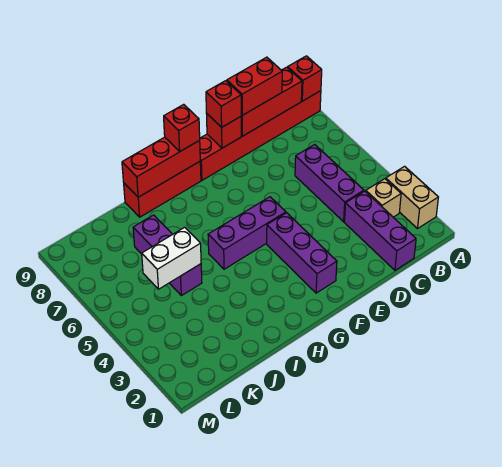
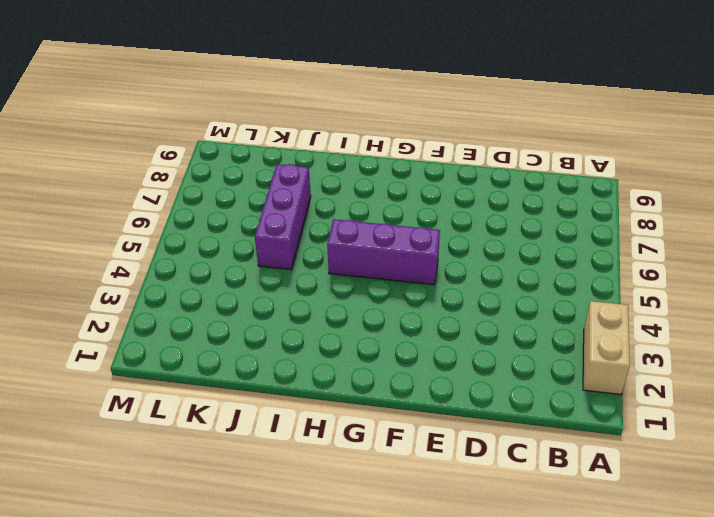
none -> red brick A9:F9 level 1
none -> tan brick B3 level 1
none -> purple brick C1:C3 level 1

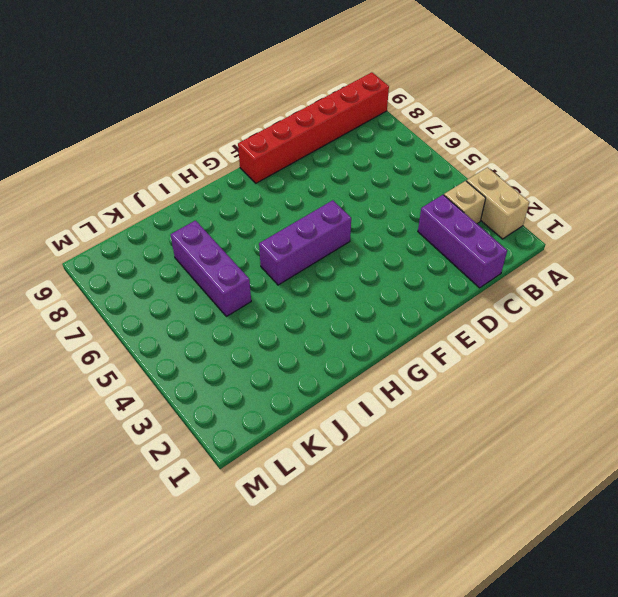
none -> purple brick C4:C6 level 1
none -> purple brick F2:F4 level 1
none -> red brick G9:I9 level 1

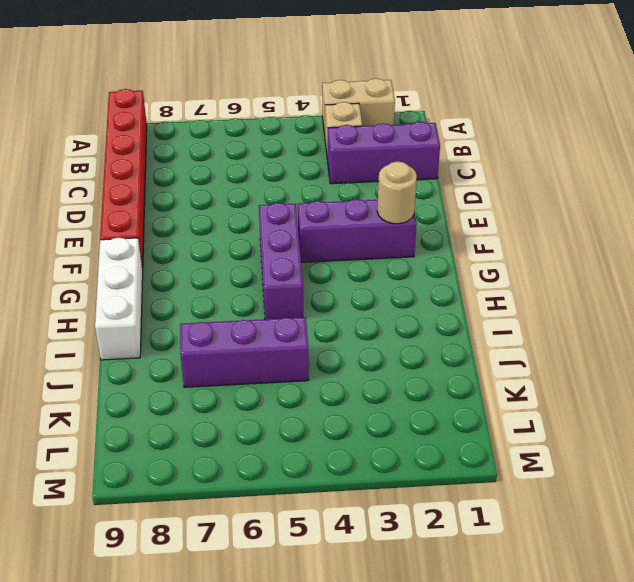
tan round brick F2 level 2 -> none
white brick G9:I9 level 1 -> red brick G9:I9 level 1
none -> purple brick C4:C6 level 1
none -> red brick A9 level 2
none -> red brick B9:D9 level 2

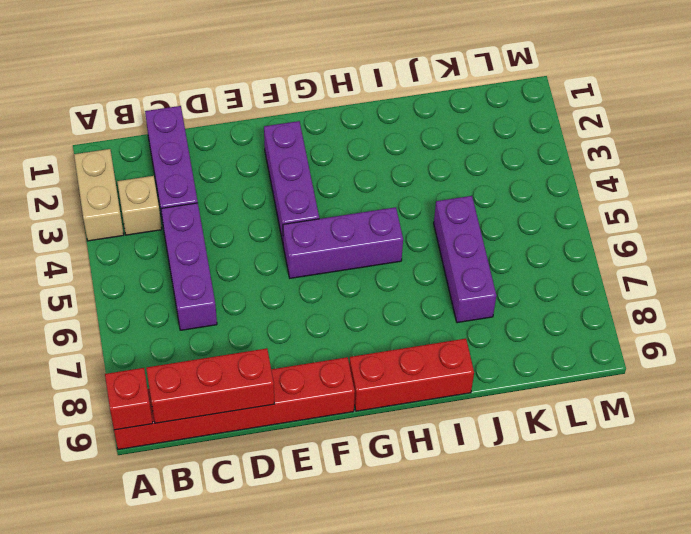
none -> red brick E9 level 2
none -> red brick G9:I9 level 2
none -> white brick J5:K5 level 2

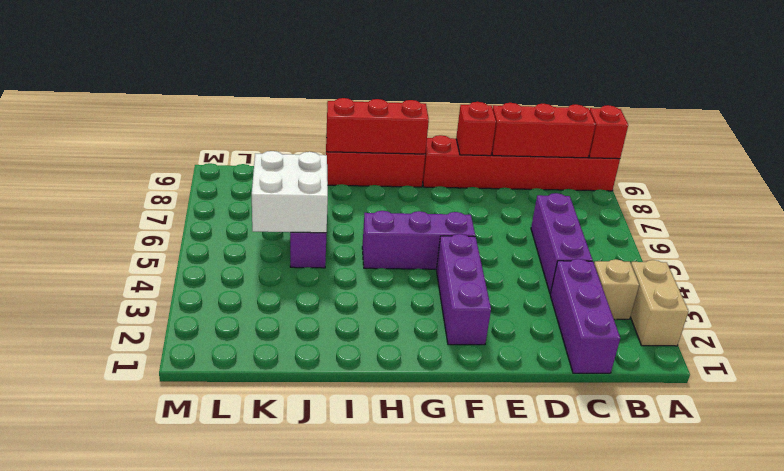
white brick J5:K6 level 2 -> white brick J5:K5 level 2
none -> red brick C9:D9 level 3
none -> red brick E9 level 3
none -> red brick G9 level 3

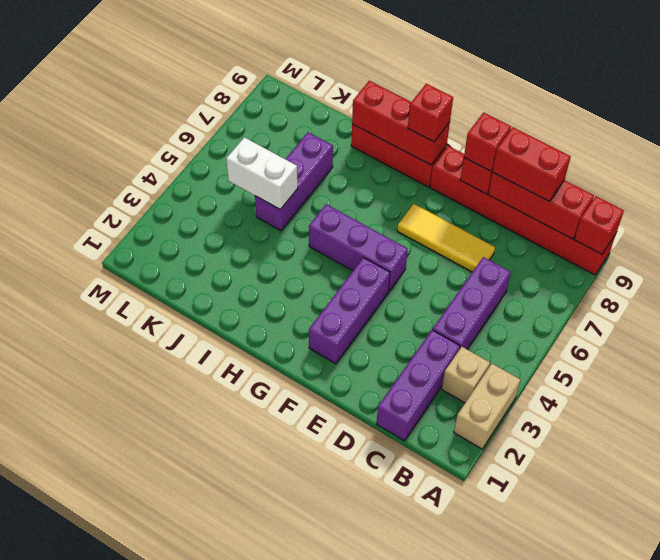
yellow tile D7:F7 level 1 -> none

